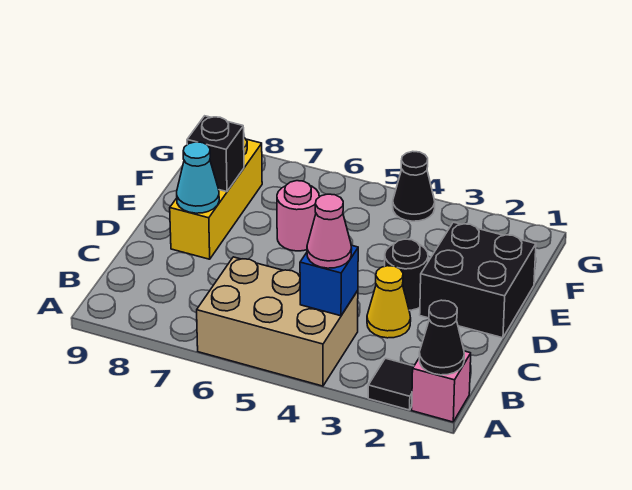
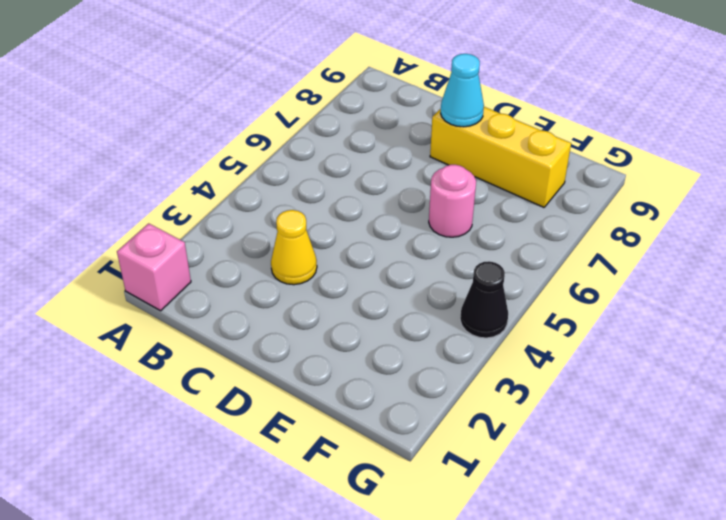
none -> black tile A2 level 1
none -> tan brick A4:B6 level 1
none -> black brick D1:E2 level 1

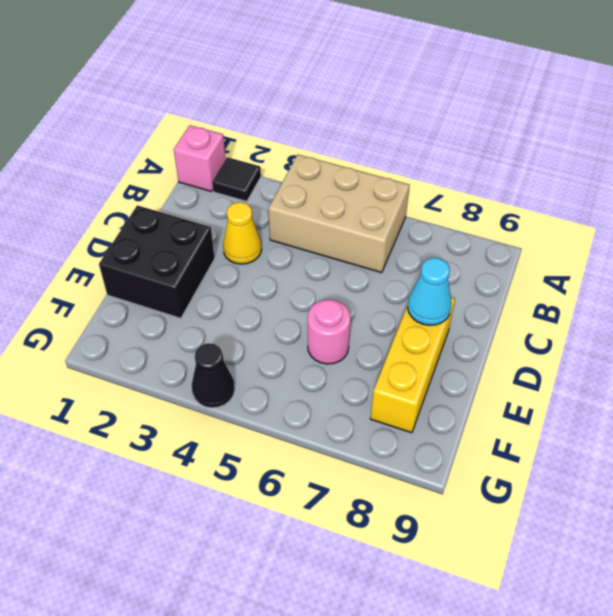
none -> black round brick D3 level 1
none -> black cone A1 level 2
none -> blue brick B4 level 2

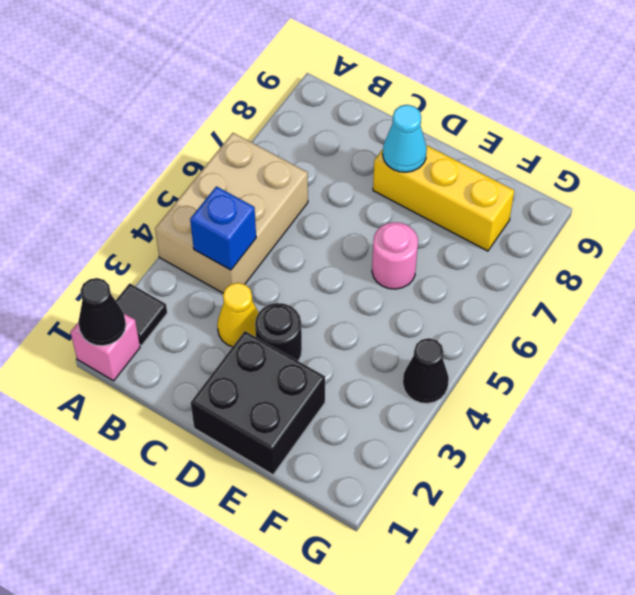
none -> black brick E8 level 2
none -> pink cone B4 level 3

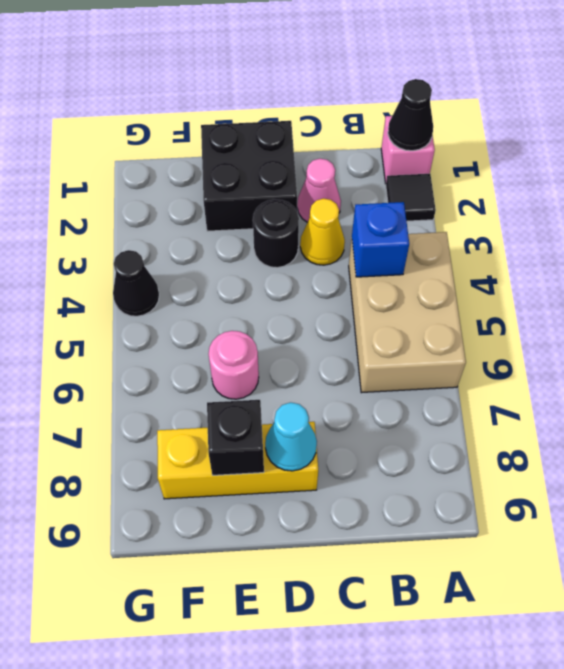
pink cone C2 level 1 -> pink cone B4 level 3

